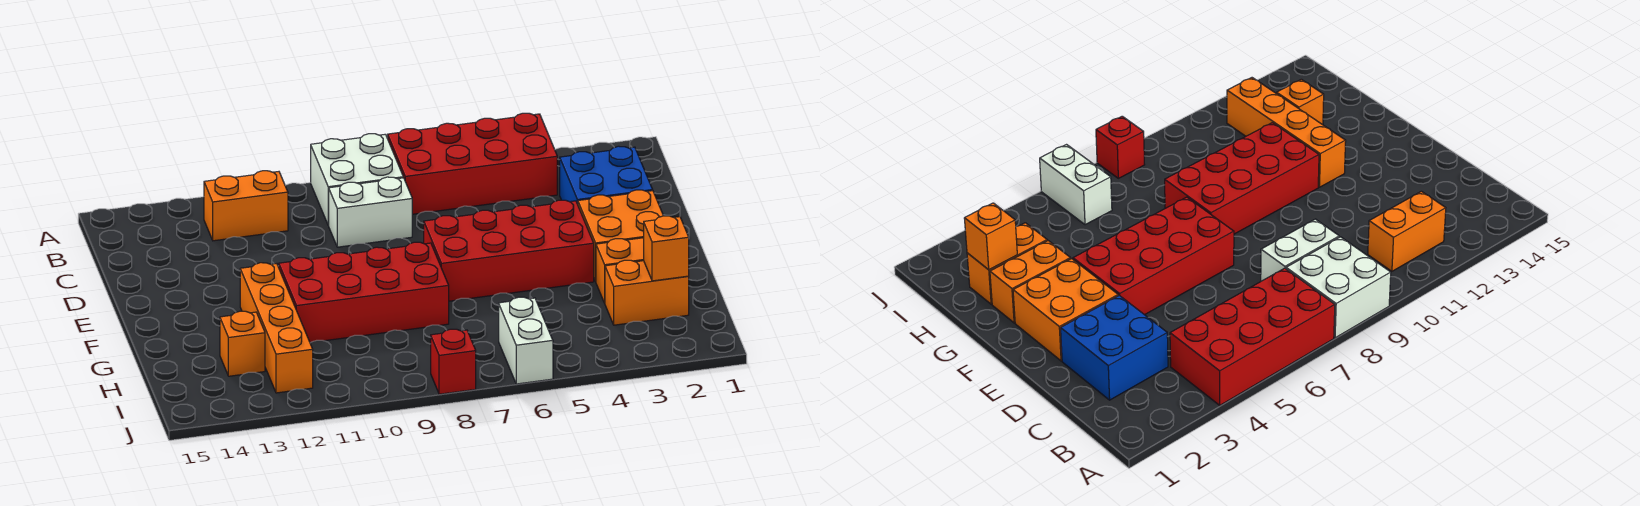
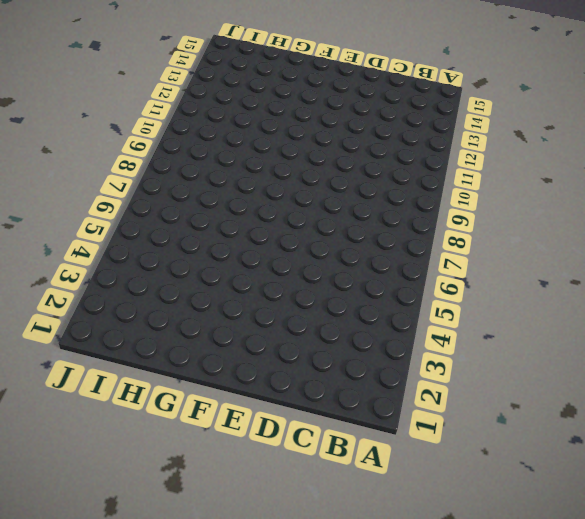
none -> red brick A4:B7 level 1
none -> white brick A8:B9 level 1
none -> orange brick B11:B12 level 1

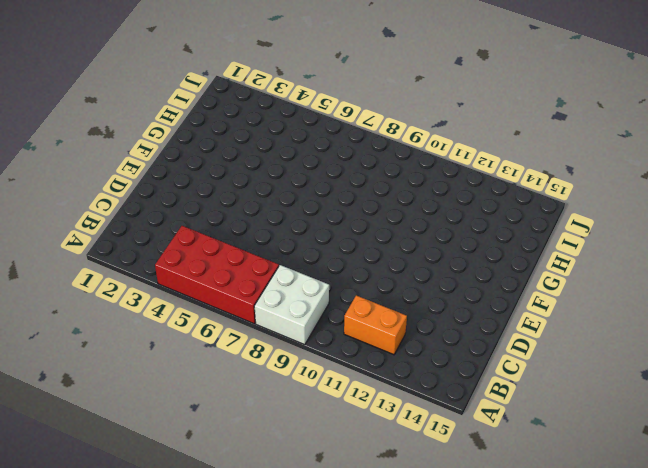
none -> blue brick C2:D3 level 1
none -> white brick C8:C9 level 1
none -> orange brick E2:F3 level 1

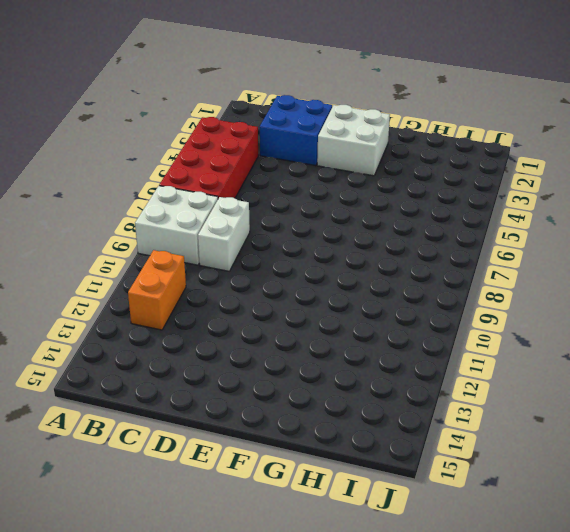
white brick E2:F3 level 1 -> orange brick E2:F3 level 1
none -> red brick E4:F7 level 1
none -> red brick F8:G11 level 1
none -> orange brick F12:I12 level 1

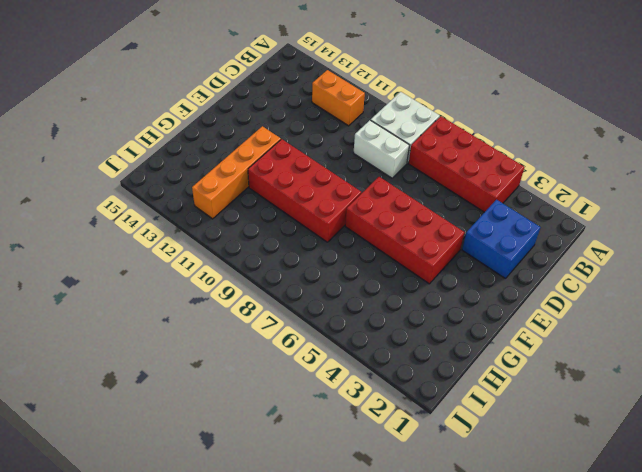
none -> orange brick E2:F3 level 1
none -> orange brick G2:G3 level 1
none -> orange brick H2:H3 level 1

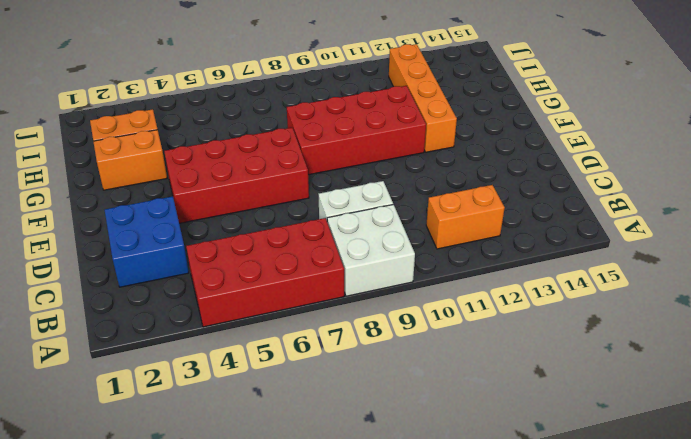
none -> orange brick E2:F3 level 1
none -> orange brick H13 level 1
none -> white brick I6:J6 level 1

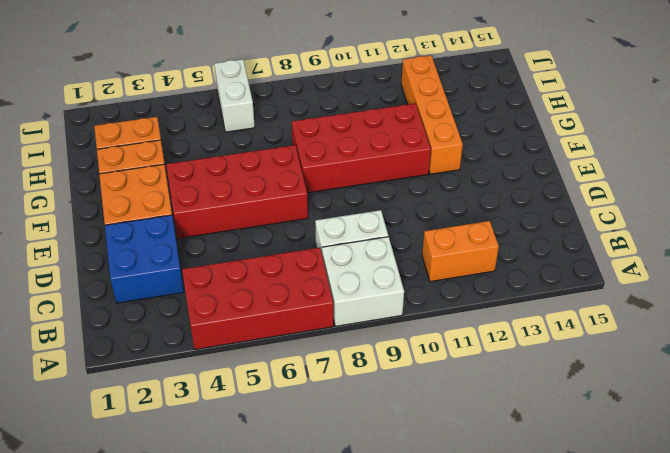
none -> orange brick H13 level 1
none -> red brick J8 level 1
none -> orange brick H2 level 2

